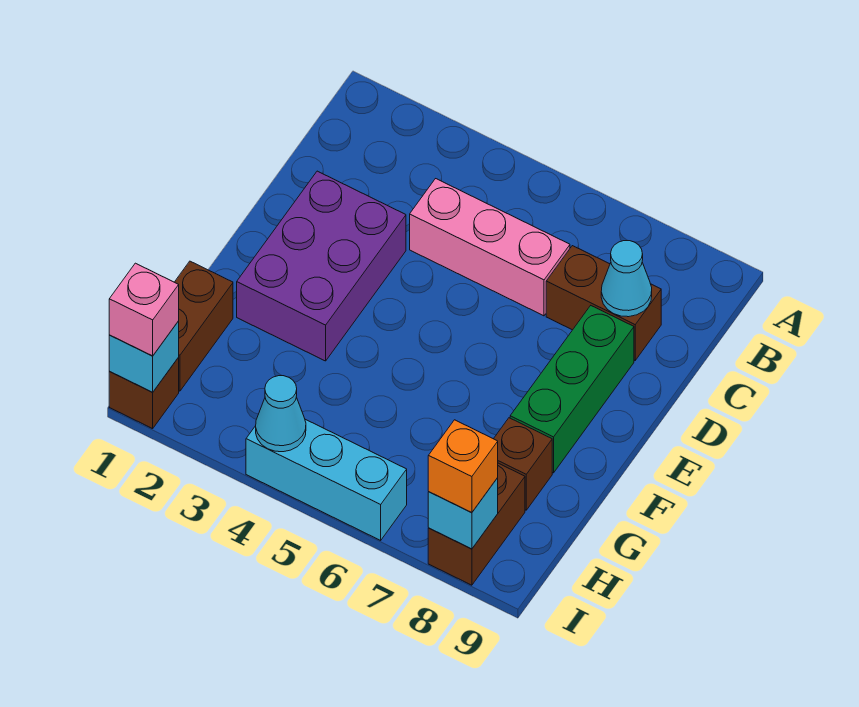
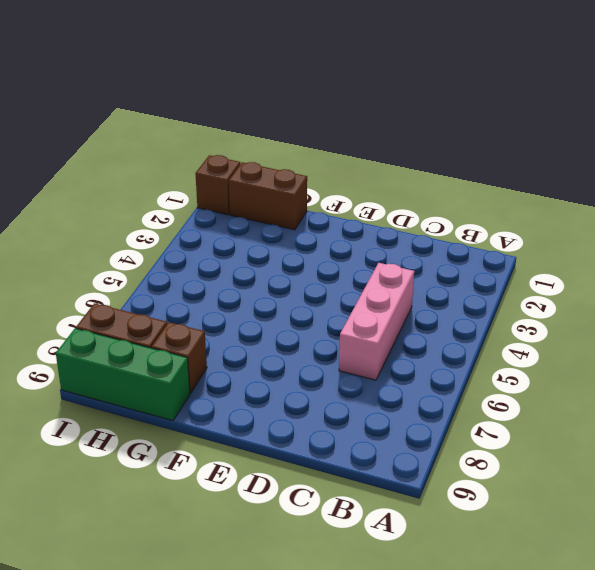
green brick G9:I9 level 1 -> green brick D8:F8 level 1
none -> brown brick C7:C8 level 1
none -> purple brick D2:F3 level 1
none -> cyan brick I4:I6 level 1

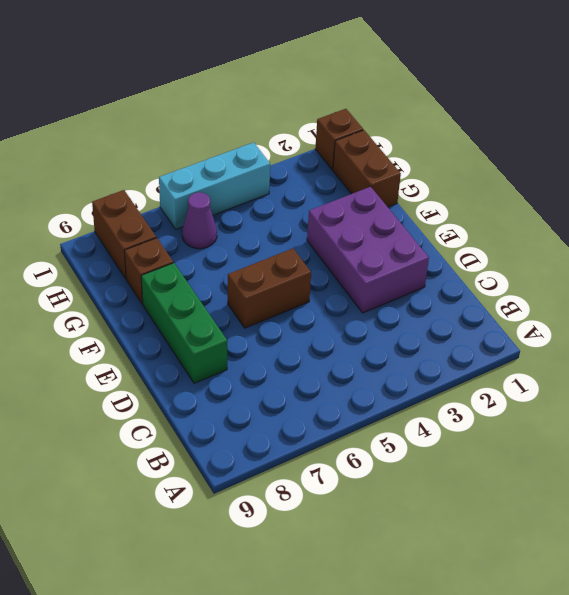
brown brick E5:E6 level 1 -> brown brick C7:C8 level 1
purple cone H6 level 1 -> none
none -> pink brick C4:C6 level 1
none -> cyan cone C8 level 2
none -> cyan brick I1 level 2

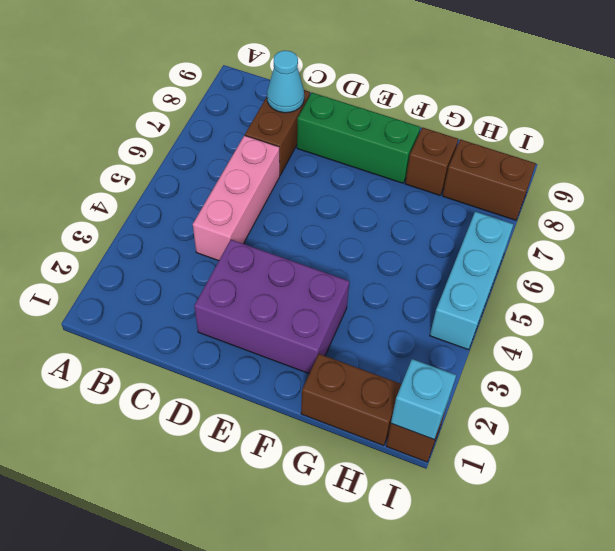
none -> cyan cone I4 level 2
none -> cyan brick I8 level 2
none -> pink brick I1 level 3

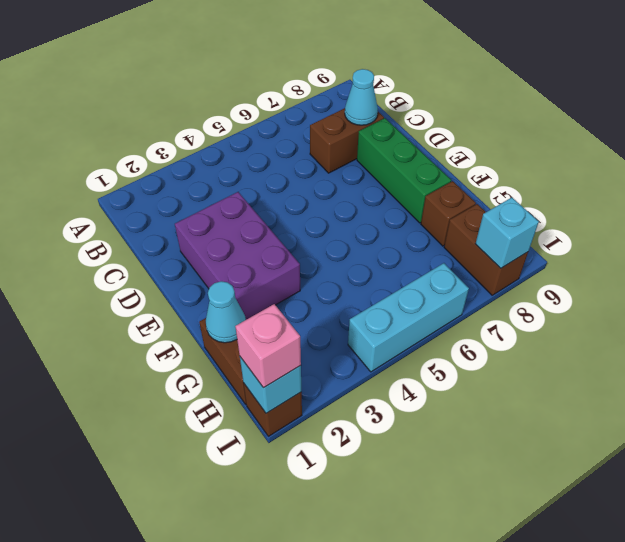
cyan cone G1 level 2 -> cyan cone I4 level 2
none -> pink brick C4:C6 level 1
none -> orange brick I8 level 3

